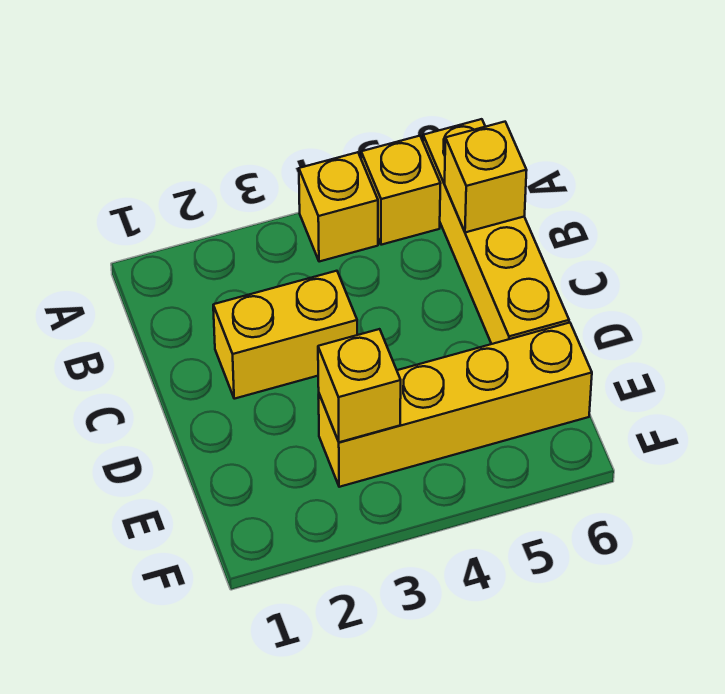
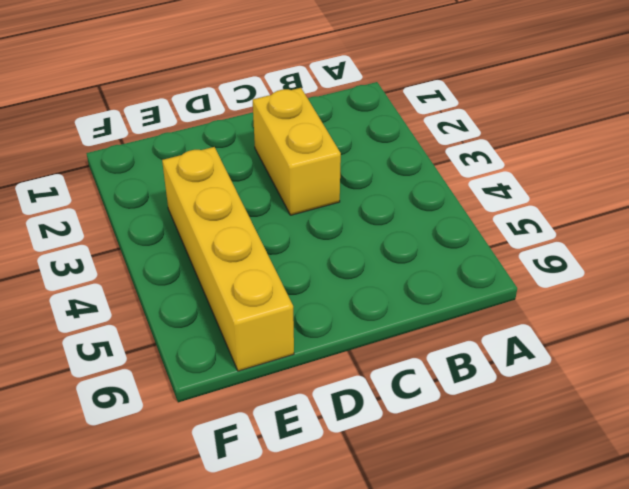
none -> yellow brick A4 level 1
none -> yellow brick A5 level 1

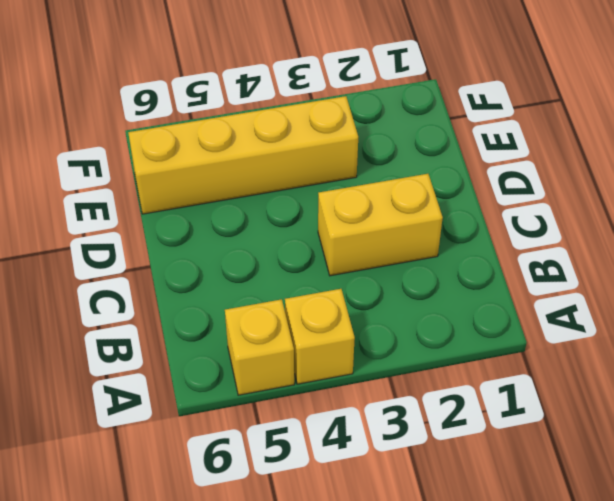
none -> yellow brick A6:D6 level 1
none -> yellow brick B6 level 2

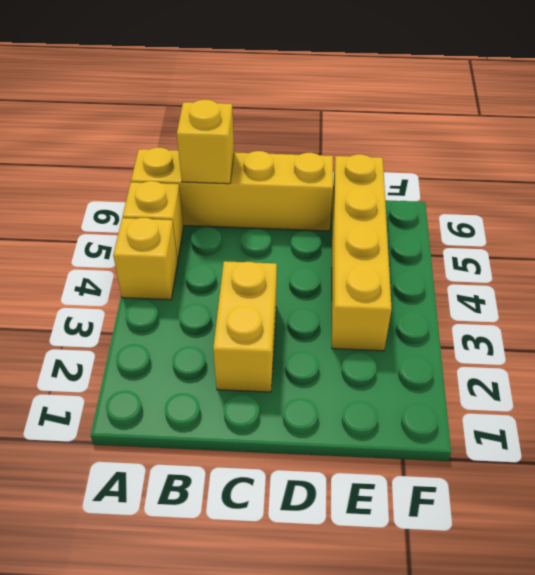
none -> yellow brick E3 level 2

